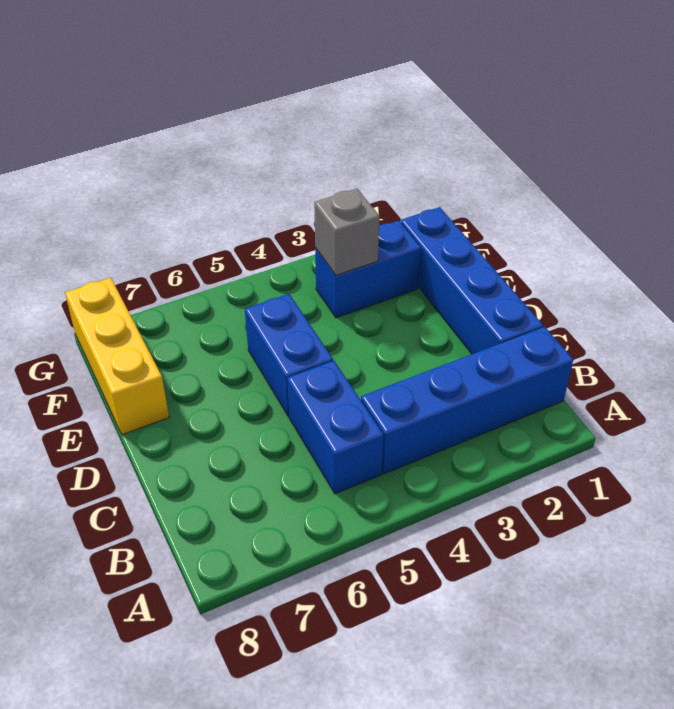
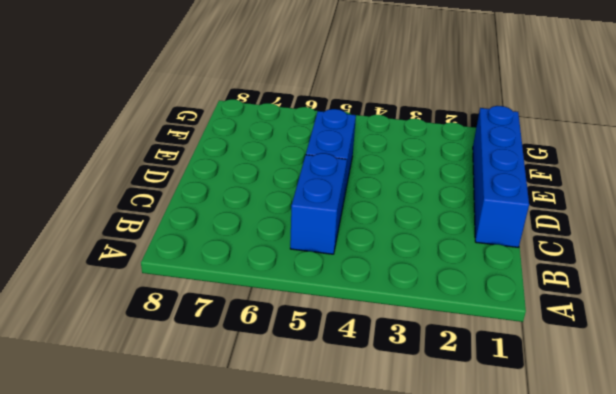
none -> blue brick B1:B4 level 1
none -> yellow brick E8:G8 level 1

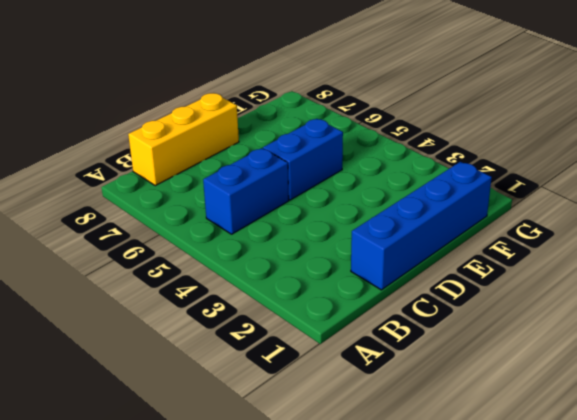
yellow brick B8:D8 level 1 -> yellow brick E8:G8 level 1
none -> blue brick B1:B4 level 1
none -> blue brick F2:F3 level 1

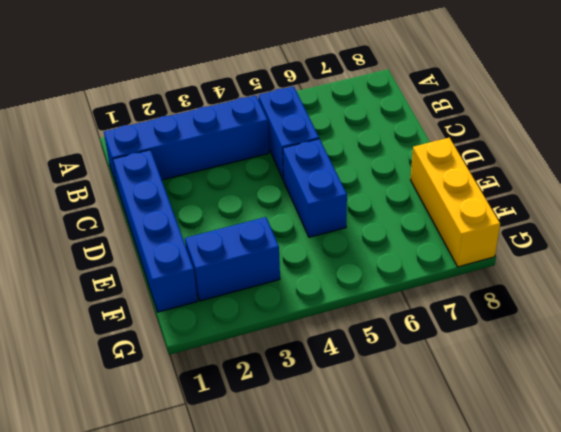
none -> grey brick F3 level 2

